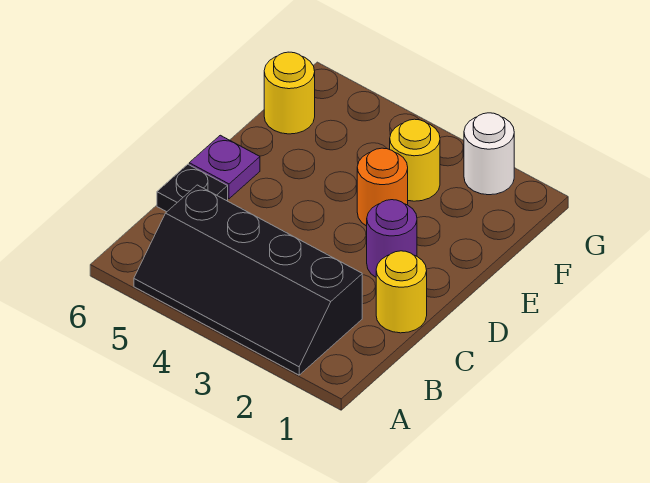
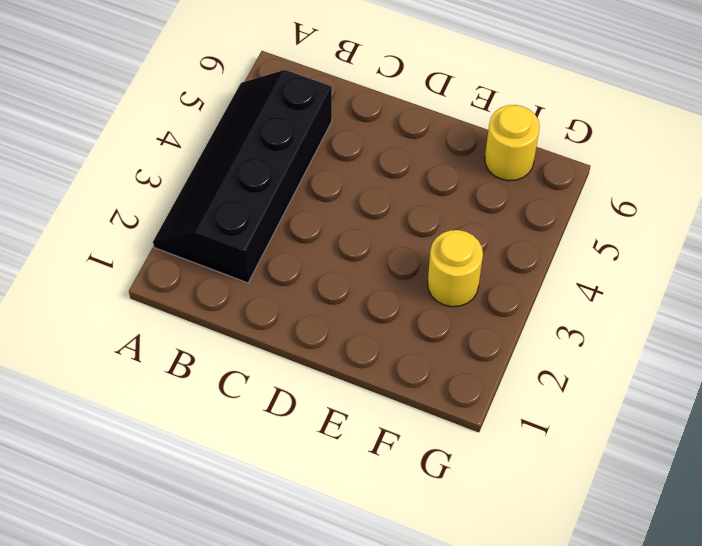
none -> yellow round brick C1 level 1
none -> black plate C6 level 1

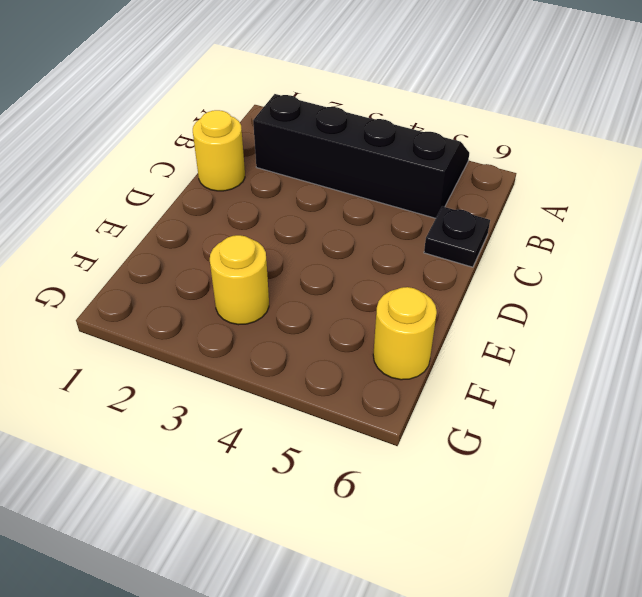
none -> purple round brick D2 level 1
none -> purple plate D6 level 1

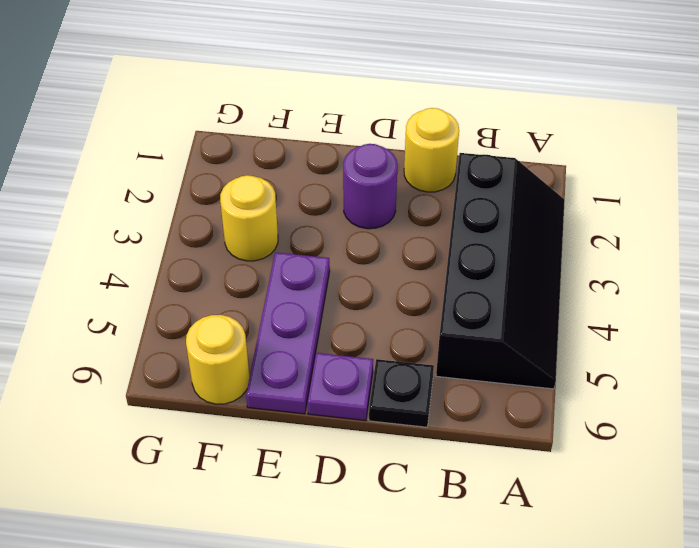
purple plate E4:E6 level 1 -> none
none -> orange round brick E3 level 1
none -> white round brick G2 level 1

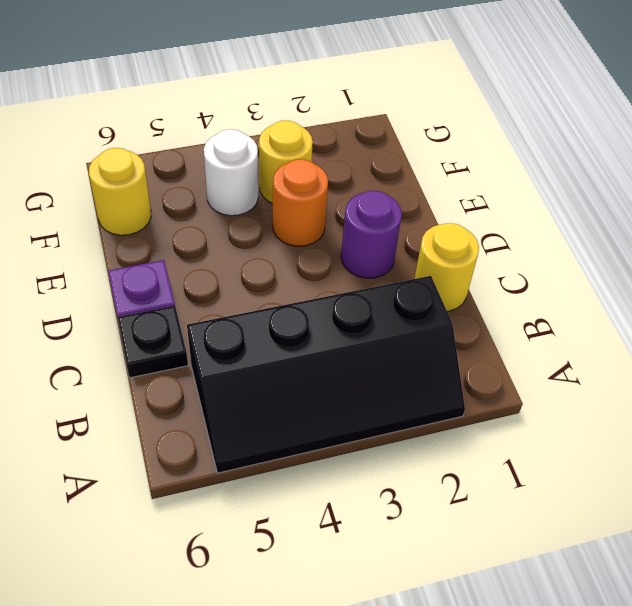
white round brick F4 level 1 -> white round brick G2 level 1

